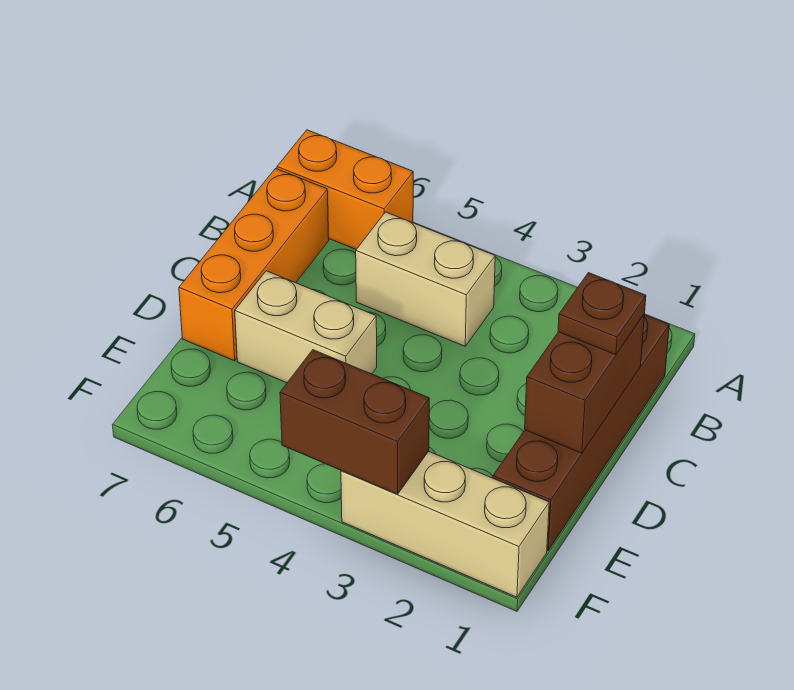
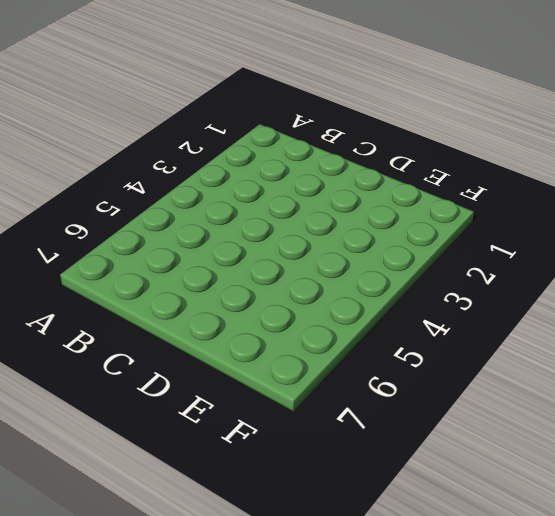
none -> orange brick A6:A7 level 1
none -> brown brick B1:E1 level 1

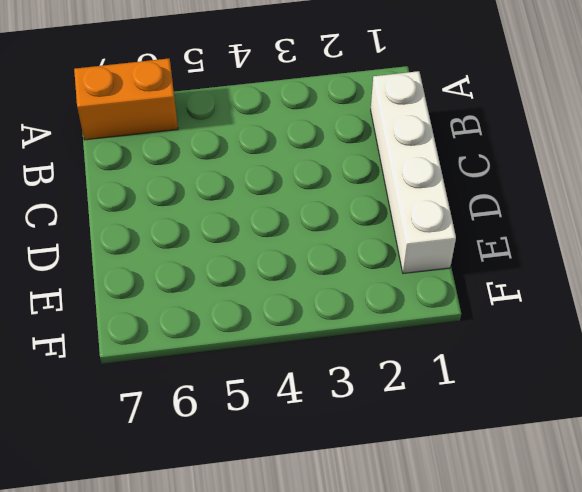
white brick B1:E1 level 1 -> brown brick B1:E1 level 1
none -> tan brick B4:B5 level 1
none -> orange brick B7:D7 level 1

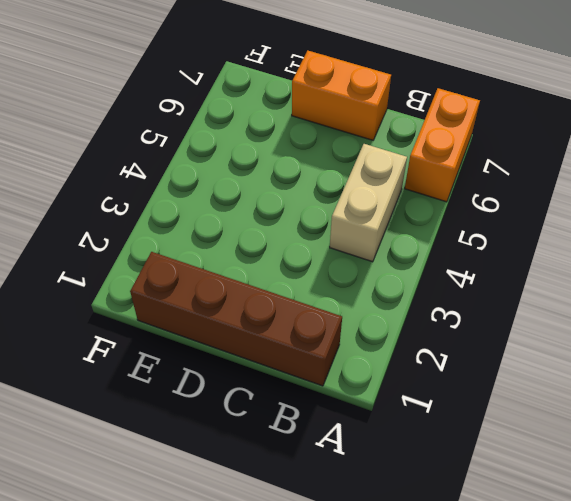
orange brick C7:D7 level 1 -> orange brick B7:D7 level 1
none -> tan brick D5:D6 level 1
none -> tan brick F1:F3 level 1

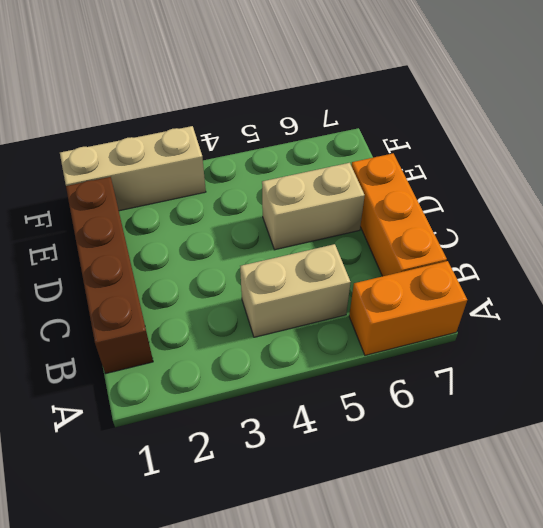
none -> brown brick C1:D1 level 2
none -> brown brick F3:F4 level 2

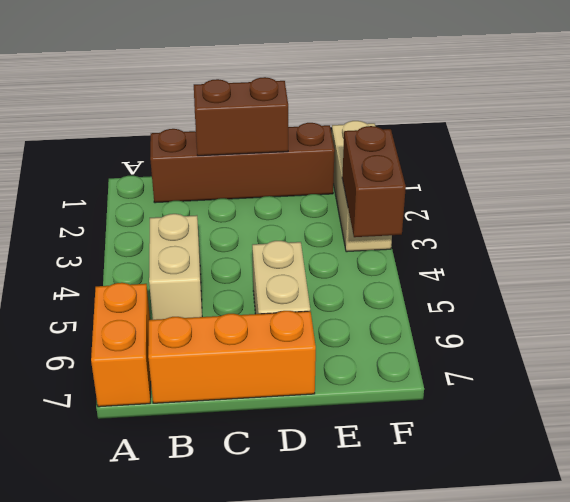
none -> brown plate C1 level 3

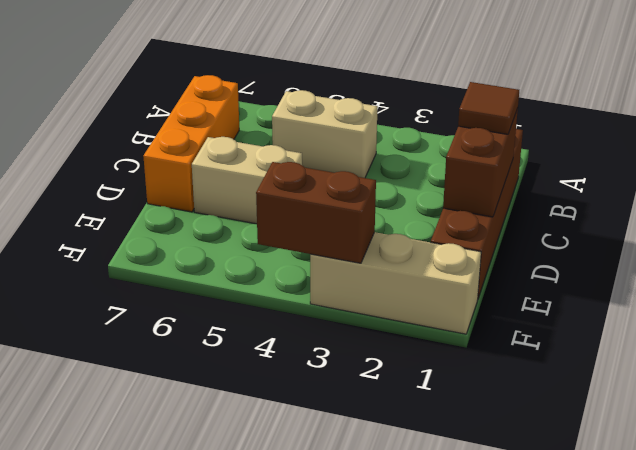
brown tile C1 level 3 -> brown plate C1 level 3
none -> orange brick A6:A7 level 1

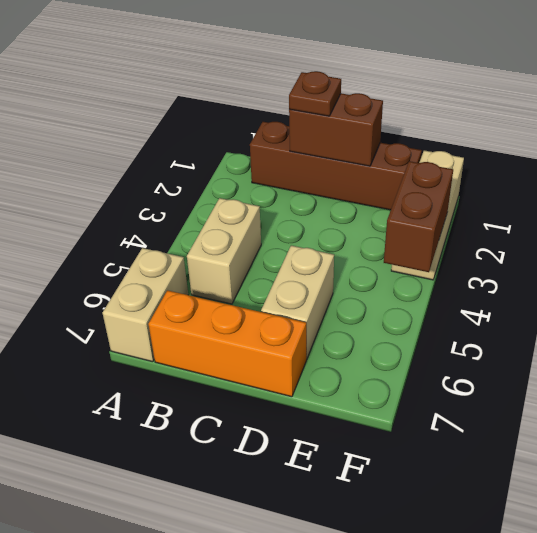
tan brick A6:A7 level 1 -> orange brick A6:A7 level 1

